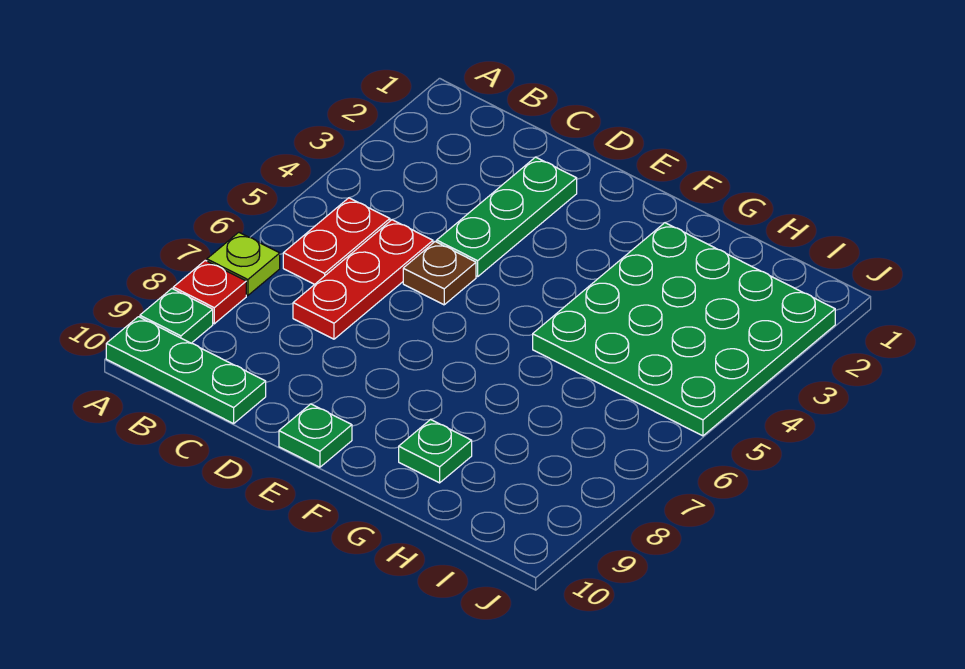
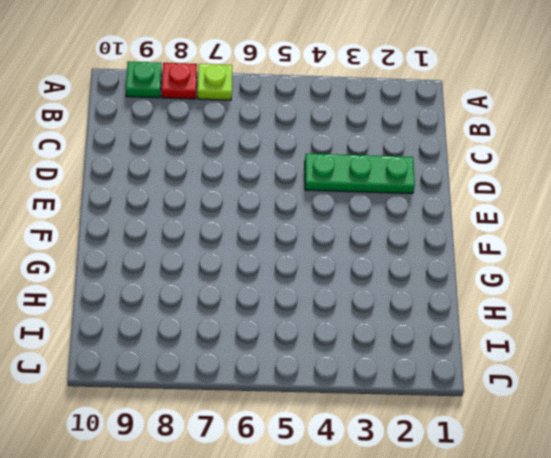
none -> green plate A10:C10 level 1
none -> red plate B5:B6 level 1

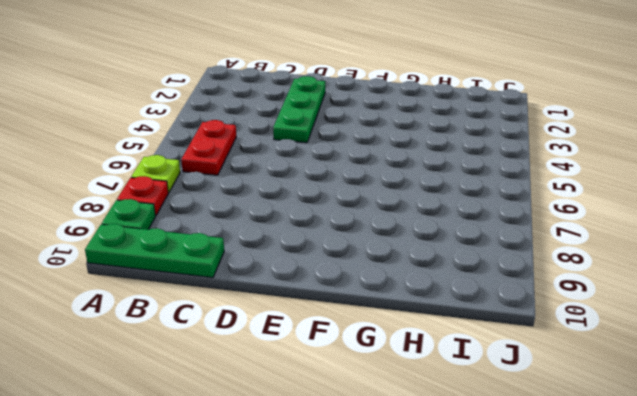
none -> red plate C5:C7 level 1
none -> brown plate D5 level 1

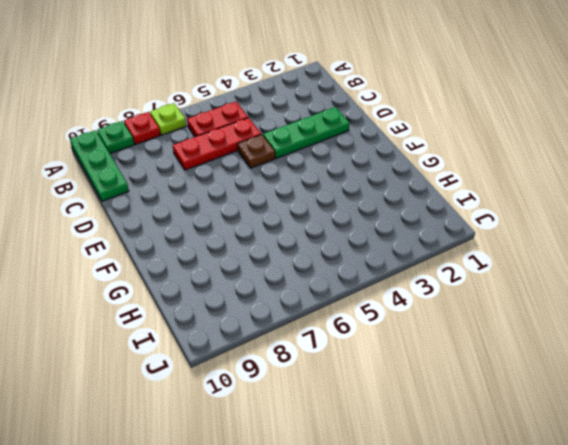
none -> green plate E10 level 1
none -> green plate G2:J5 level 1

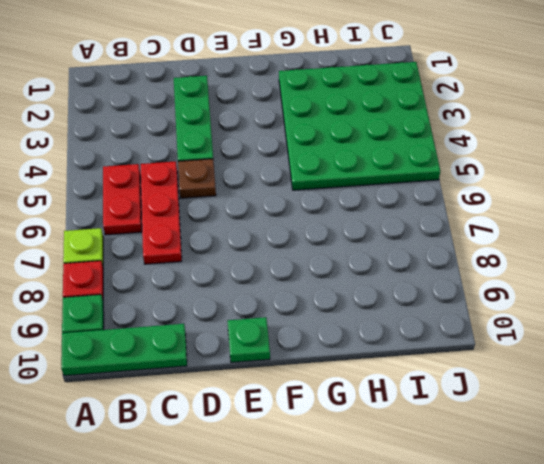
none -> green plate G9 level 1

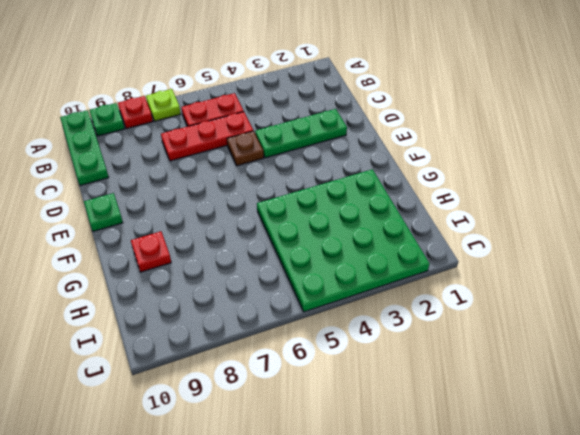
red plate G9 level 1 -> green plate G9 level 1

